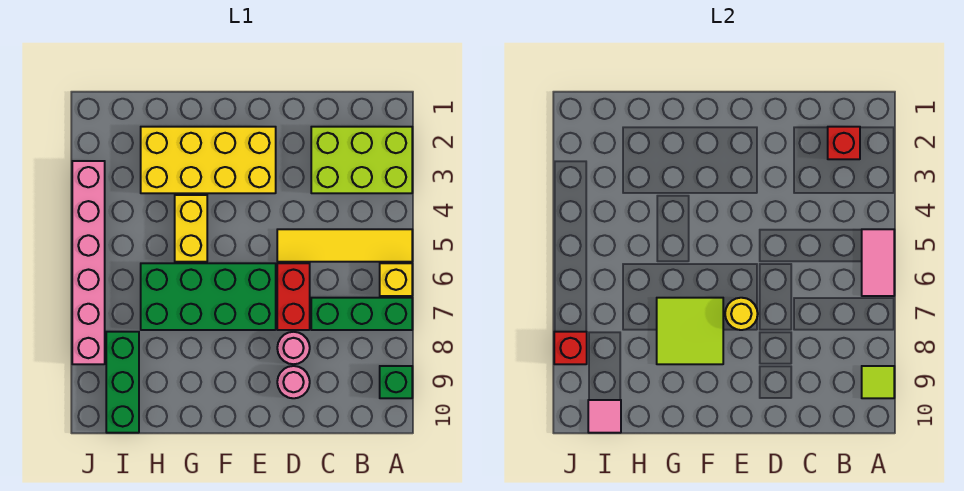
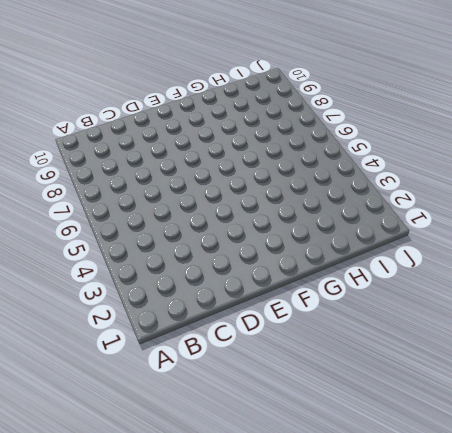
none -> lime brick A2:C3 level 1
none -> yellow tile A5:D5 level 1
none -> yellow brick A6 level 1

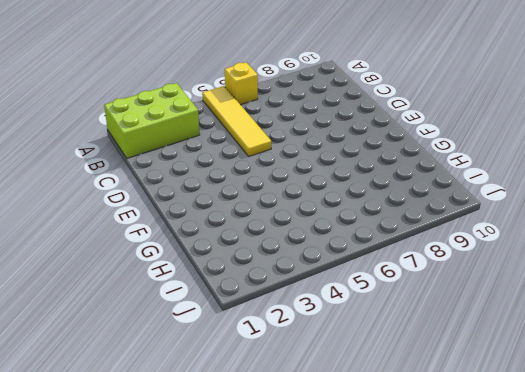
lime brick A1:B3 level 1 -> lime brick A2:C3 level 1
none -> green brick A7:C7 level 1
none -> green brick A9 level 1
none -> red brick D6:D7 level 1

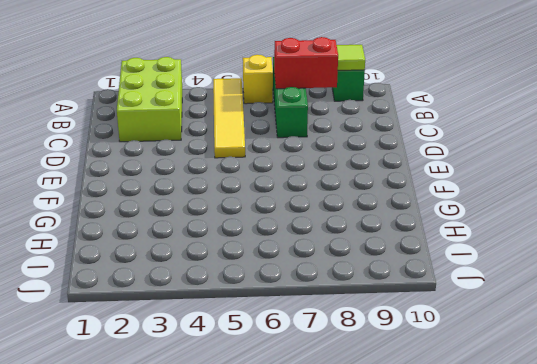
red brick B7:B8 level 2 -> red brick D6:D7 level 1
none -> pink round brick D8 level 1
none -> pink round brick D9 level 1
none -> yellow brick E2:H3 level 1

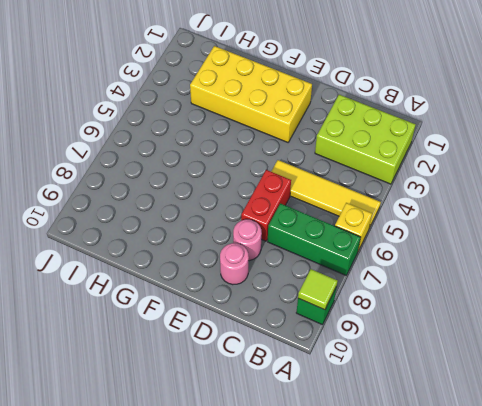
none -> green brick E6:H7 level 1
none -> yellow brick G4:G5 level 1
none -> green brick I8:I10 level 1

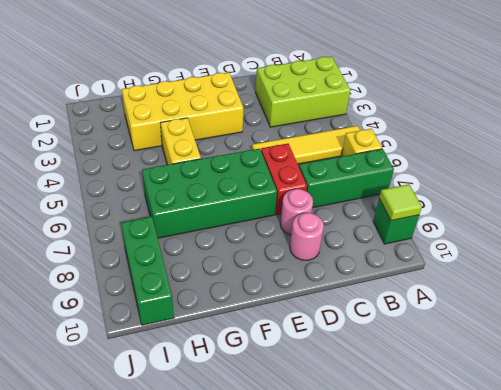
none -> pink brick J3:J8 level 1
none -> pink tile A5:A6 level 2
none -> red brick B2 level 2

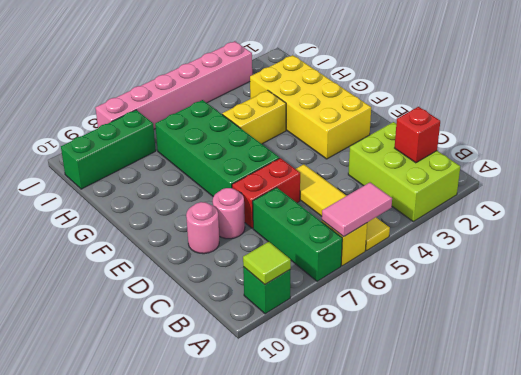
none -> yellow round brick E7 level 2
none -> lime tile F7:G8 level 2
none -> pink tile I10 level 2

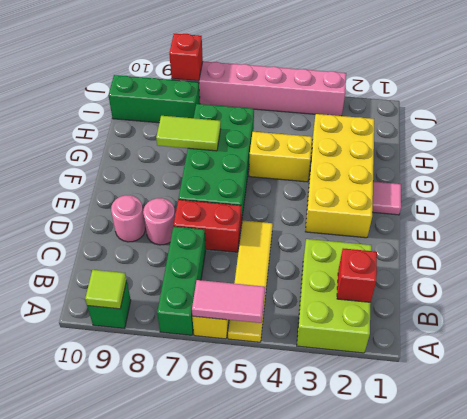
pink tile F1 level 1 -> pink tile I10 level 2
lime tile G7:G8 level 2 -> lime tile F7:G8 level 2
none -> yellow round brick E7 level 2

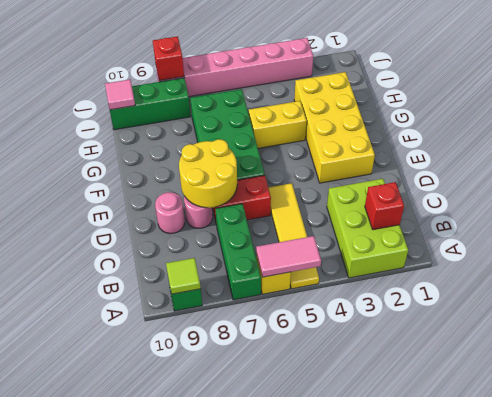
yellow round brick D7:E8 level 2 -> yellow round brick E7 level 2
none -> lime tile F7:G8 level 2

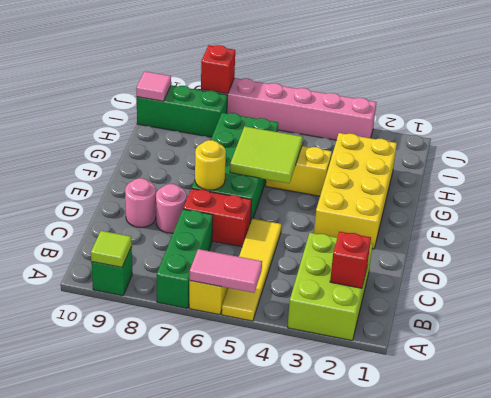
lime tile F5:G6 level 2 -> lime tile F7:G8 level 2

